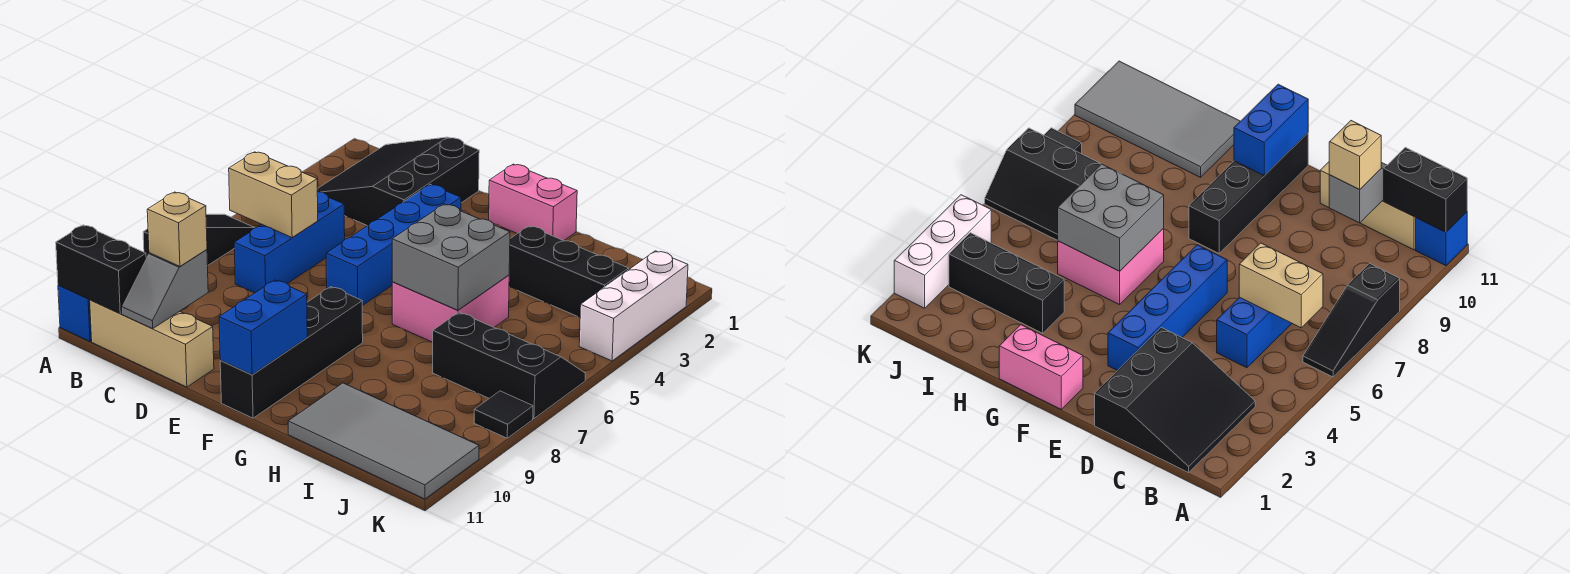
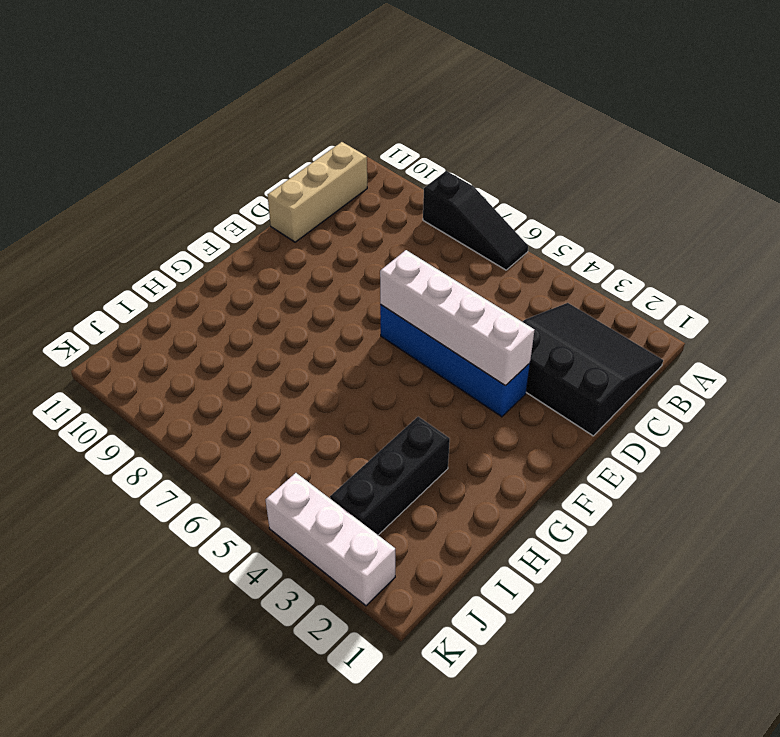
white brick E3:E6 level 2 -> none
none -> blue brick A11 level 1
none -> blue brick C5:C7 level 1
none -> pink brick F1:G1 level 1

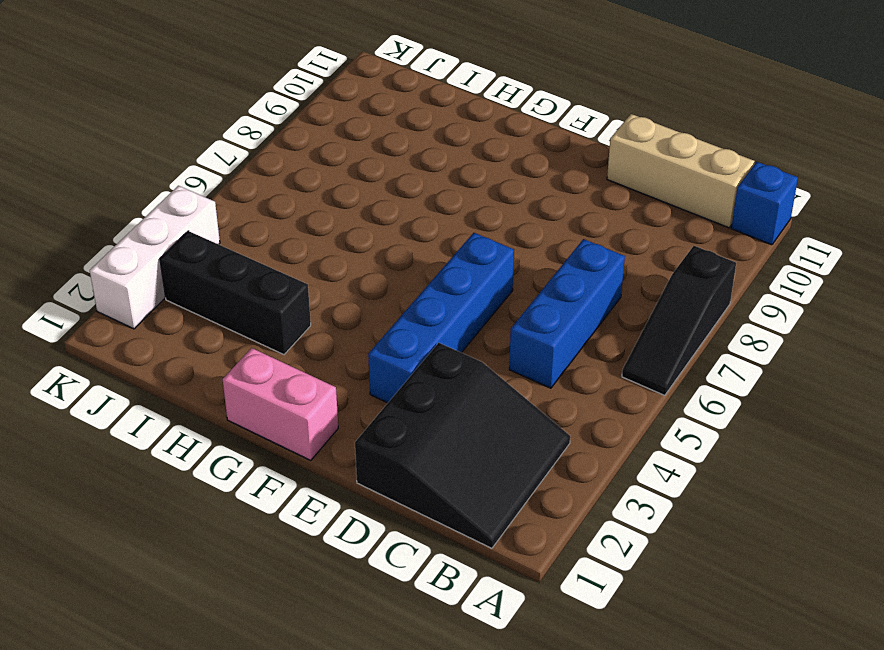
none -> black brick F8:F11 level 1
none -> pink brick G5:H6 level 1
none -> grey tile H10:K11 level 1

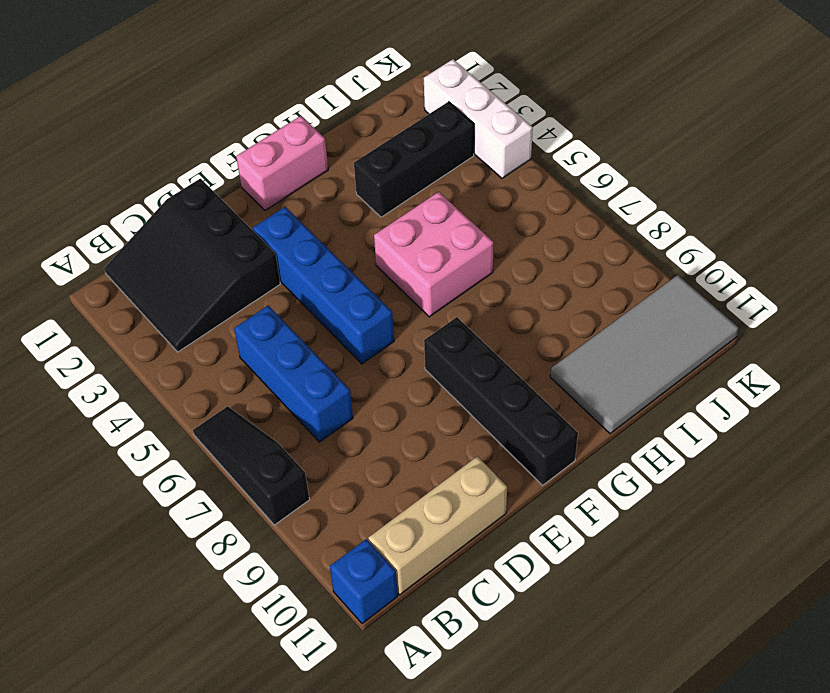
none -> black slope I6:K7 level 1 top 7
none -> black tile K8 level 1
none -> black brick A11:B11 level 2

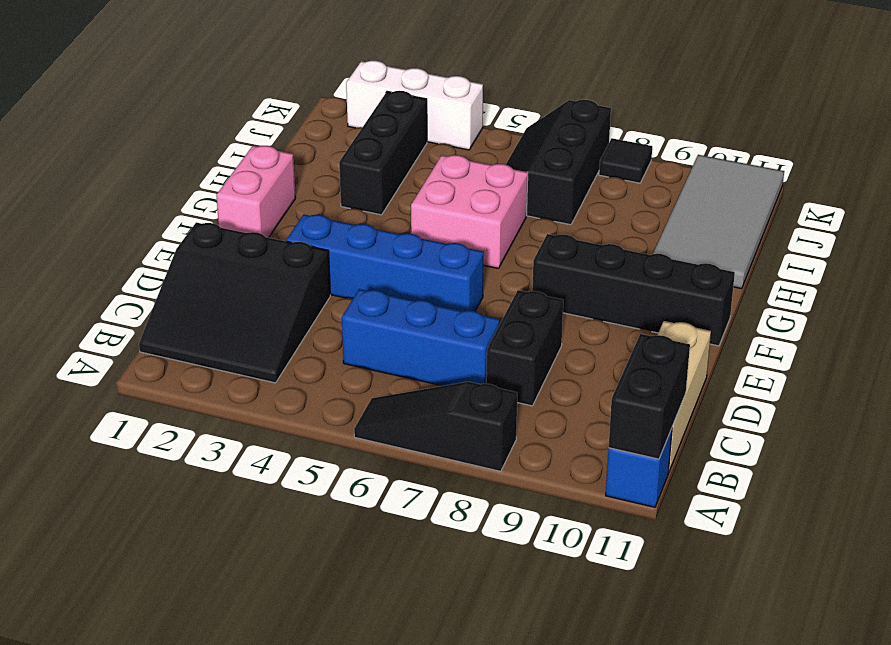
black brick C8:D8 level 1 -> none
none -> tan brick B6:C6 level 2
none -> grey slope C10:C11 level 2 top 10
none -> blue brick F10:F11 level 2

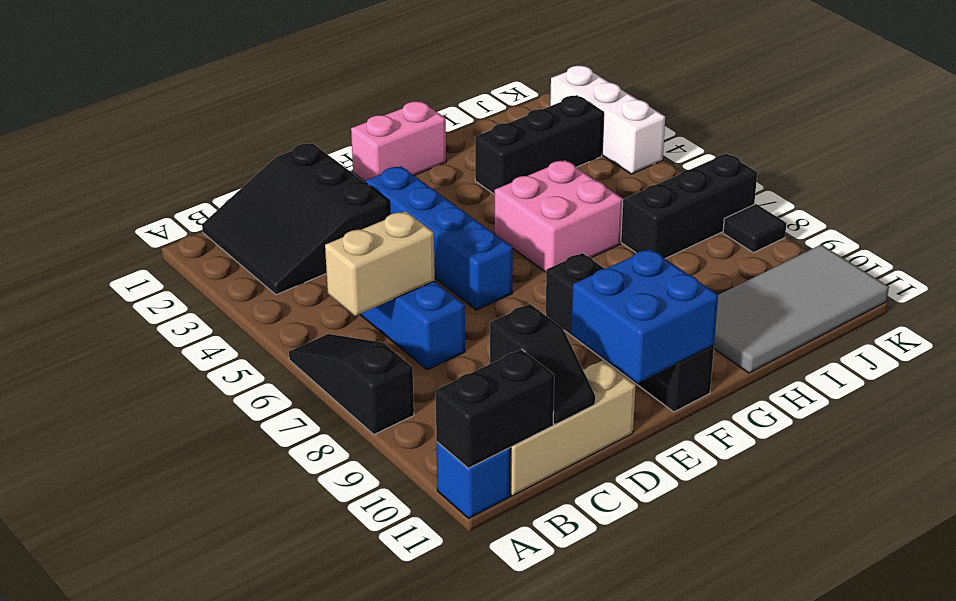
black slope C10:C11 level 2 top 10 -> grey slope C10:C11 level 2 top 10
blue brick E10:F11 level 2 -> blue brick F10:F11 level 2
none -> grey brick G5:H6 level 2
none -> tan brick C10 level 3

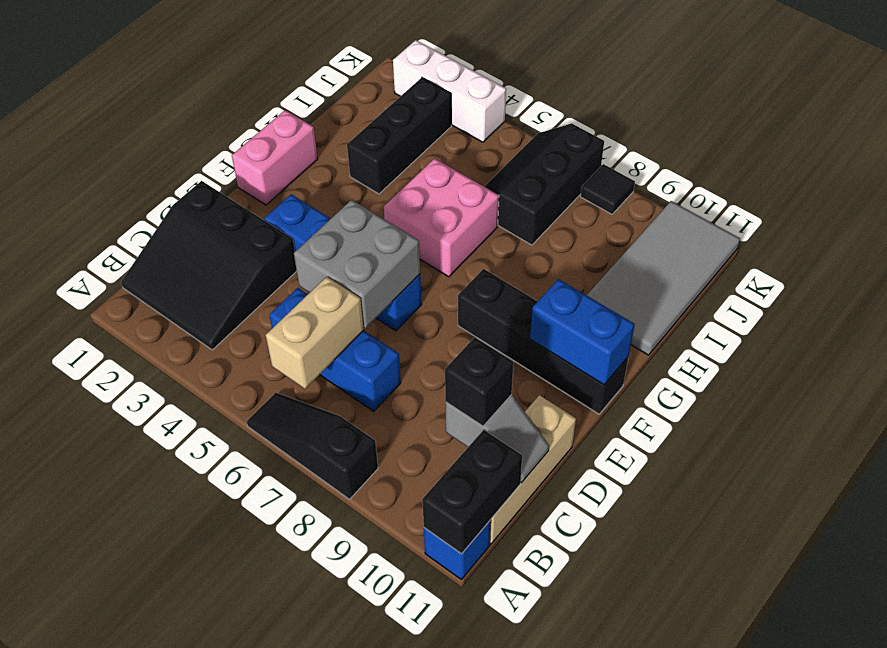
black brick C10 level 3 -> tan brick C10 level 3
grey brick D5:E6 level 2 -> grey brick G5:H6 level 2

